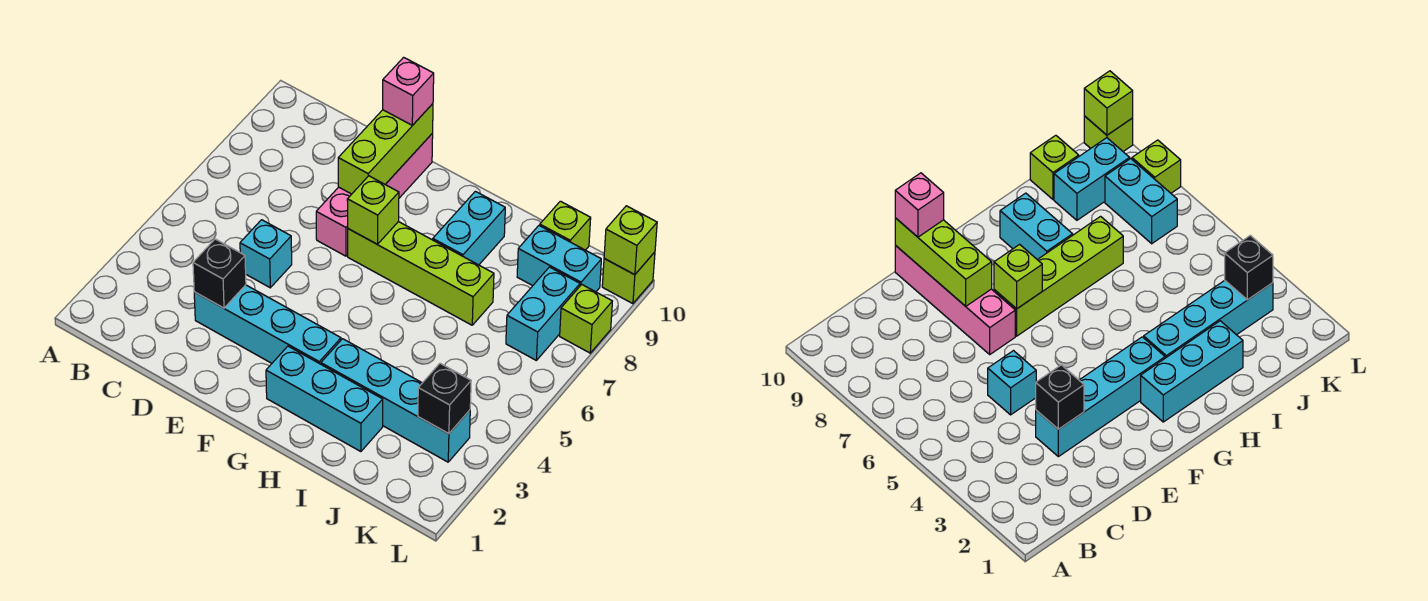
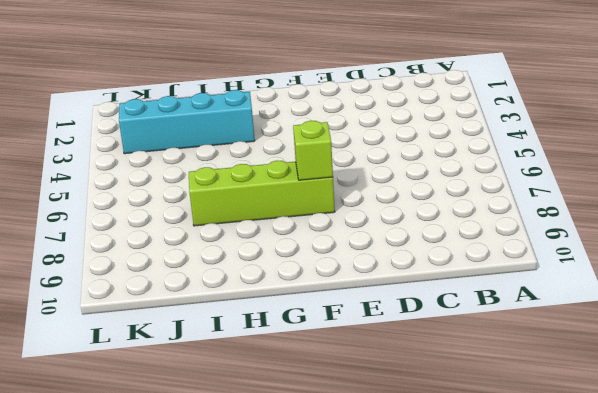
none -> cyan brick D3:G3 level 1
none -> cyan brick D5 level 1
none -> pink brick E7:E10 level 1

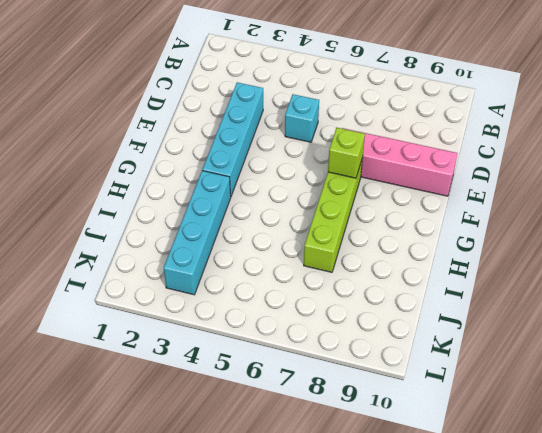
none -> cyan brick G2:I2 level 1
none -> cyan brick H8:H9 level 1
none -> cyan brick J9:K9 level 1

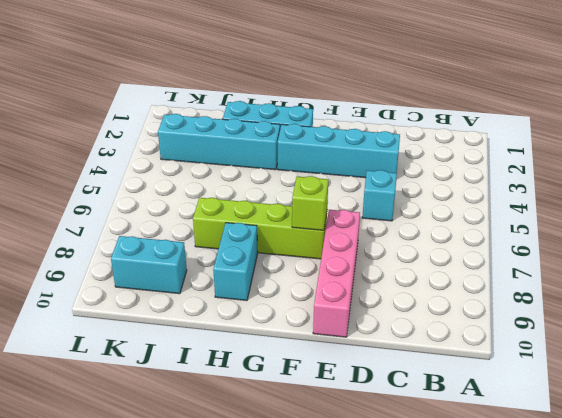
none -> lime brick J10 level 1
none -> cyan brick K7:K8 level 1
none -> lime brick L8 level 1

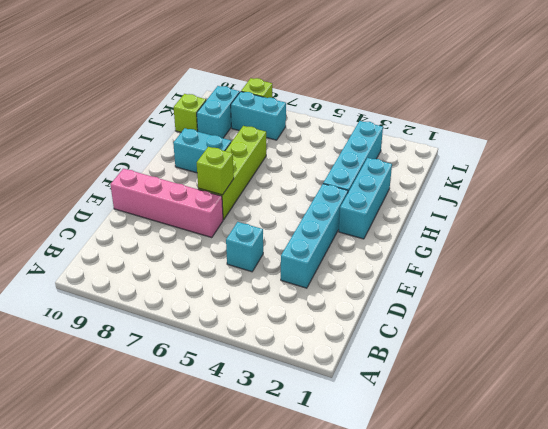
none -> lime brick L10 level 1
none -> black brick D3 level 2
none -> lime brick E8:E10 level 2

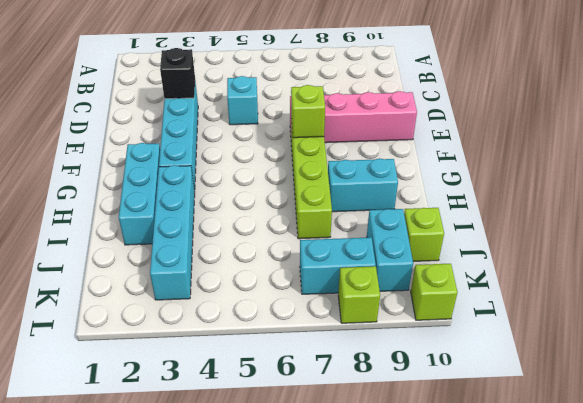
none -> lime brick E8:E10 level 2
none -> black brick K3 level 2
none -> lime brick L10 level 2

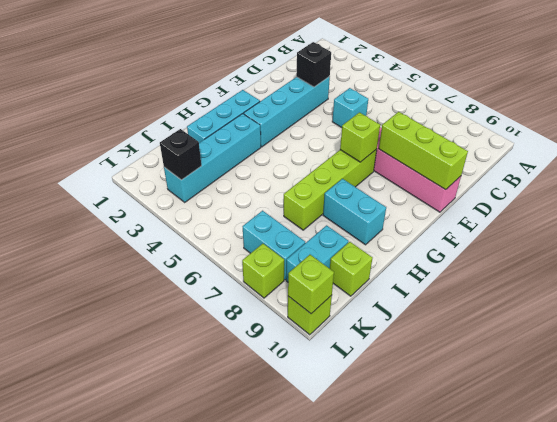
none -> pink brick E10 level 3

